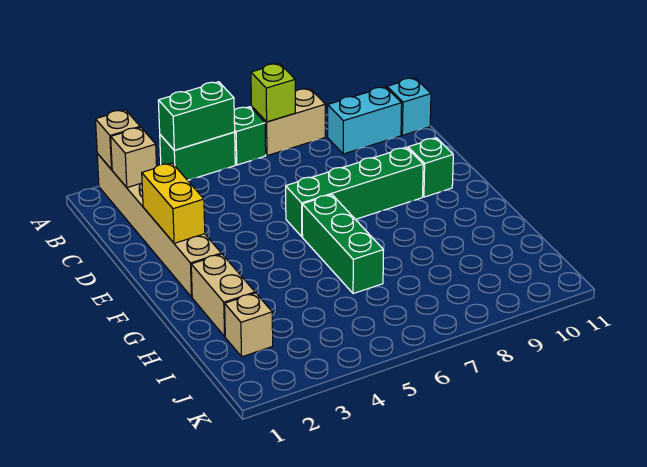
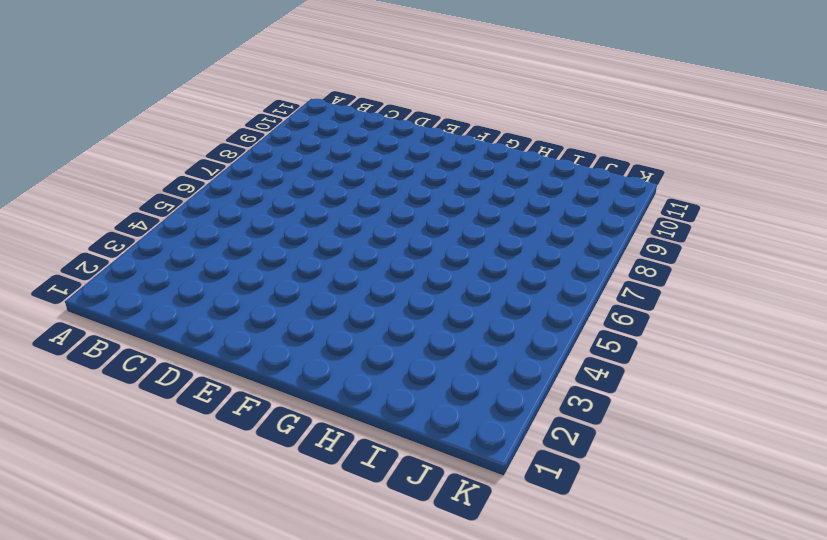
none -> tan brick A2:F2 level 1
none -> green brick A4:A5 level 1
none -> green brick A6 level 1

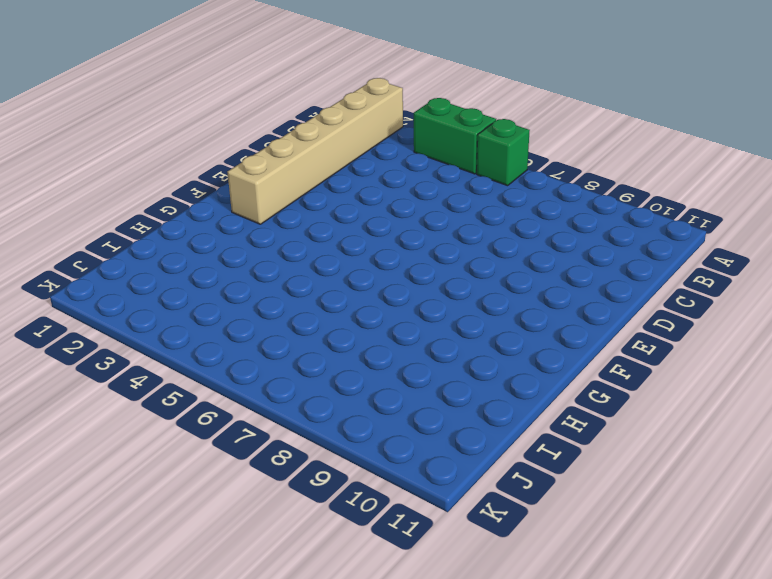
none -> tan brick A7:A8 level 1
none -> cyan brick B9:B10 level 1
none -> cyan brick B11 level 1

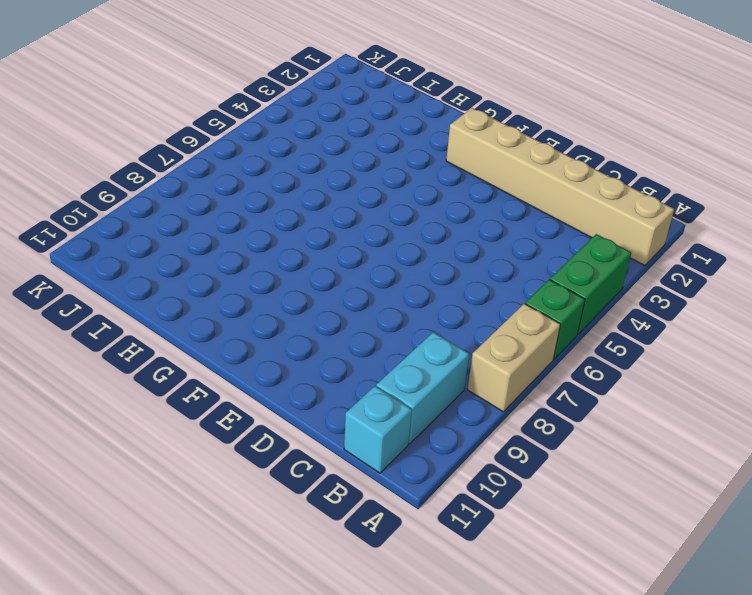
none -> green brick E6:E9 level 1
none -> green brick E10 level 1
none -> green brick F6:H6 level 1

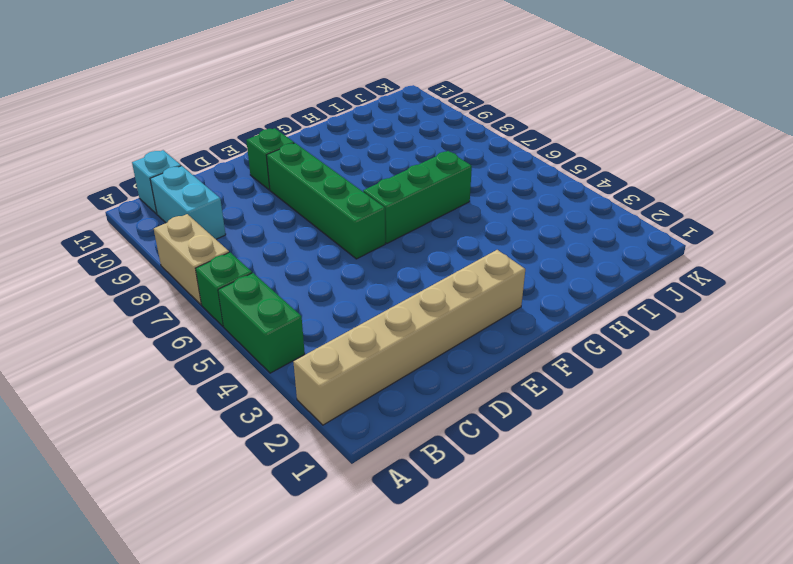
none -> tan brick G2:H2 level 1
none -> tan brick I2 level 1
none -> tan brick A2 level 2

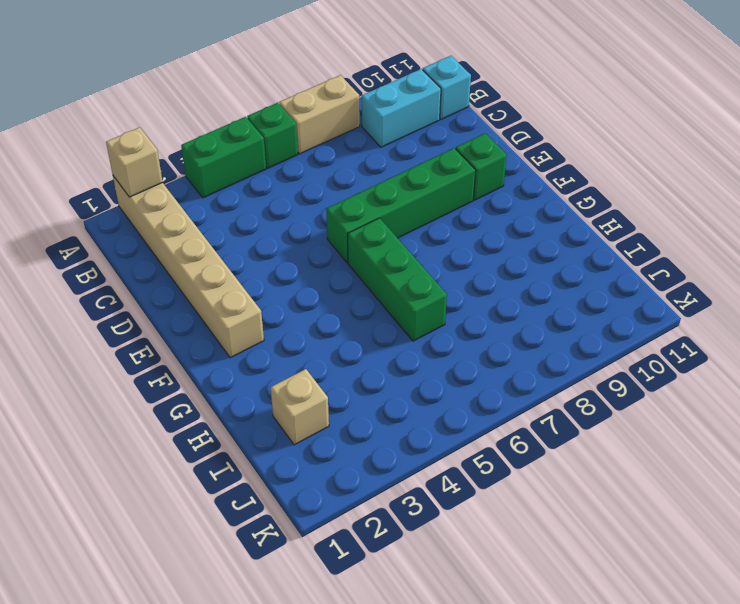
none -> tan brick G2:H2 level 1
none -> green brick A4:A5 level 2
none -> lime brick A7 level 2

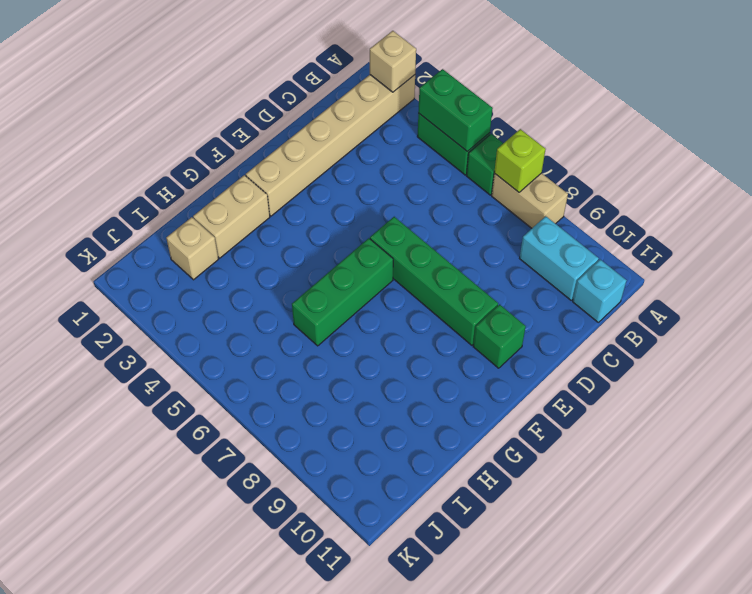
none -> tan brick B2 level 2
none -> yellow brick D2:E2 level 2

